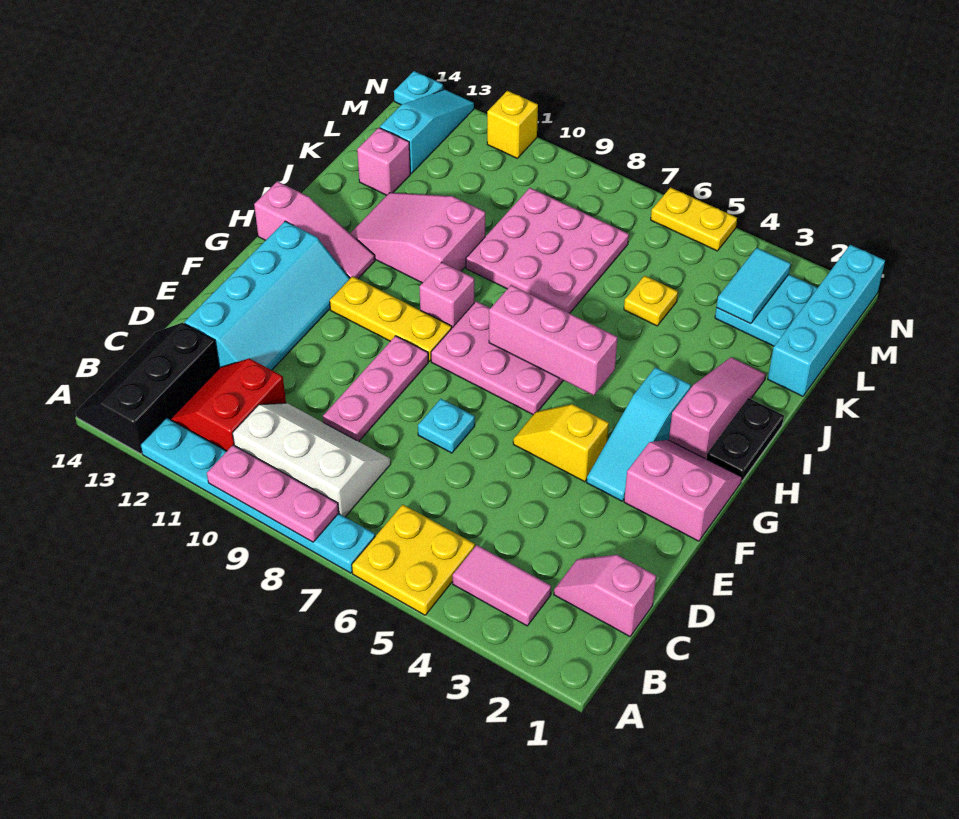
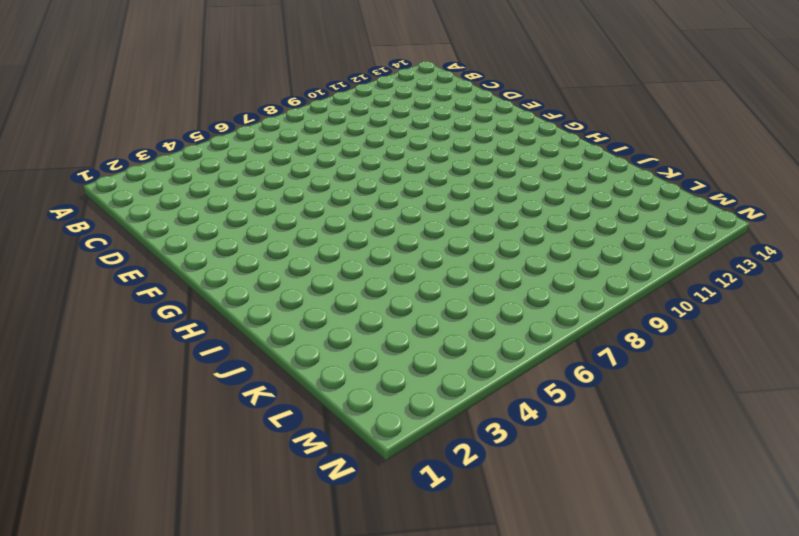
none -> yellow plate A5:B6 level 1
none -> cyan plate A7:A12 level 1
none -> black slope A13:C14 level 1 top 13
none -> pink tile B3:B4 level 1

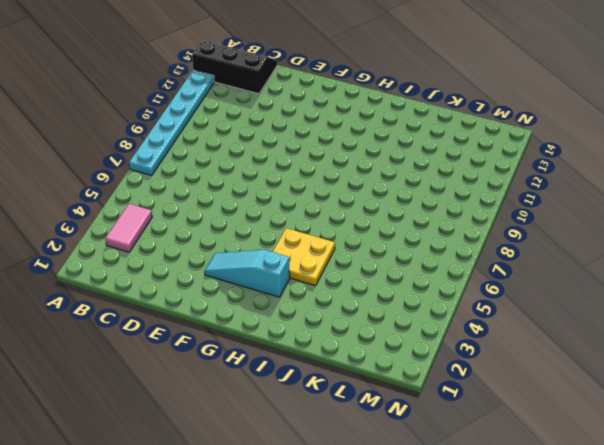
yellow plate H4:I5 level 1 -> yellow plate A5:B6 level 1
none -> white slope B8:C10 level 1 top B
none -> red slope B11:C12 level 1 top 11
none -> pink slope C1:C2 level 1 top 1
none -> pink plate D9:F9 level 1

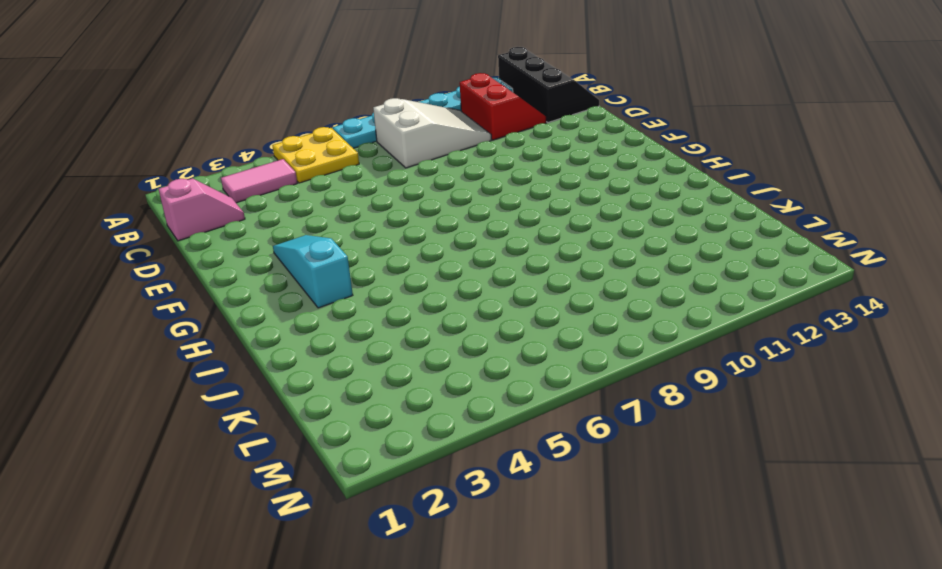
white slope B8:C10 level 1 top 8 -> white slope B8:C10 level 1 top B
none -> pink plate D9:F9 level 1
none -> cyan slope D12:G13 level 1 top 13
none -> cyan plate E7 level 1
none -> pink slope F1:G2 level 1 top F

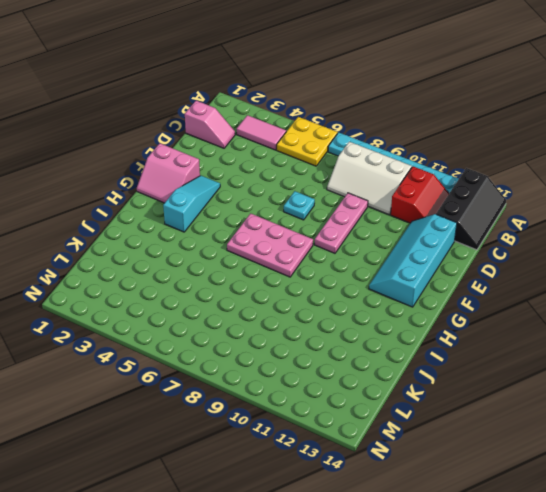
none -> yellow slope F4:F5 level 1 top 4
none -> yellow plate G9:G11 level 1
none -> black plate H1:I1 level 1
none -> pink slope H2:J2 level 1 top H

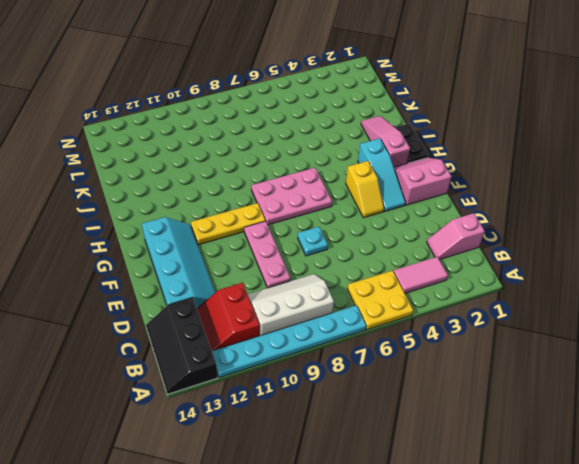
yellow slope F4:G4 level 1 top G -> yellow slope F4:F5 level 1 top 4
none -> pink brick H9 level 1
none -> pink slope H12:H14 level 1 top 14
none -> pink slope I10:J12 level 1 top 10
none -> pink plate J7:L9 level 1

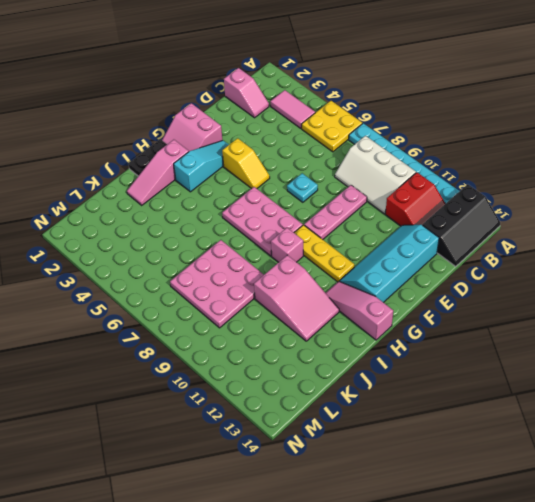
none -> cyan brick K1:N1 level 1
none -> yellow plate K5 level 1
none -> pink brick K13 level 1
none -> cyan plate L2:M3 level 1

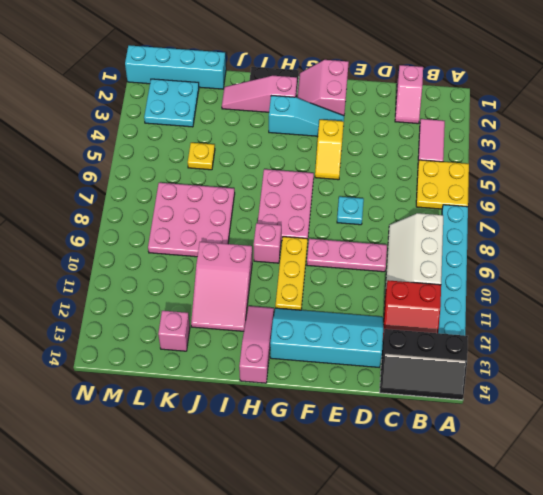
none -> cyan slope L13:N13 level 1 top L
none -> yellow plate N5:N6 level 1
none -> yellow brick N11 level 1
none -> cyan plate N14 level 1

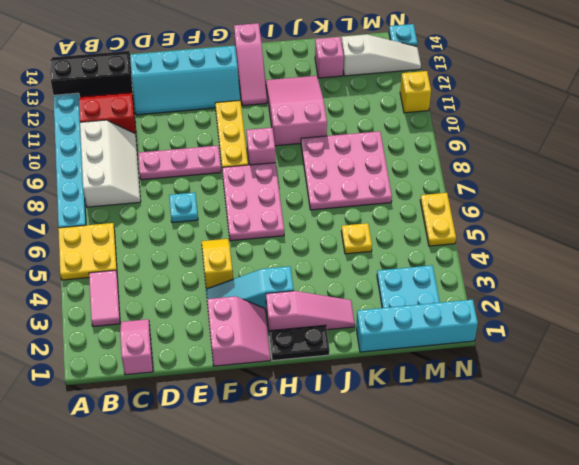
white slope L13:N13 level 1 top L -> cyan slope L13:N13 level 1 top L
none -> pink plate A8:A10 level 2
none -> pink brick H5:H7 level 2
none -> cyan tile L3:M3 level 2

